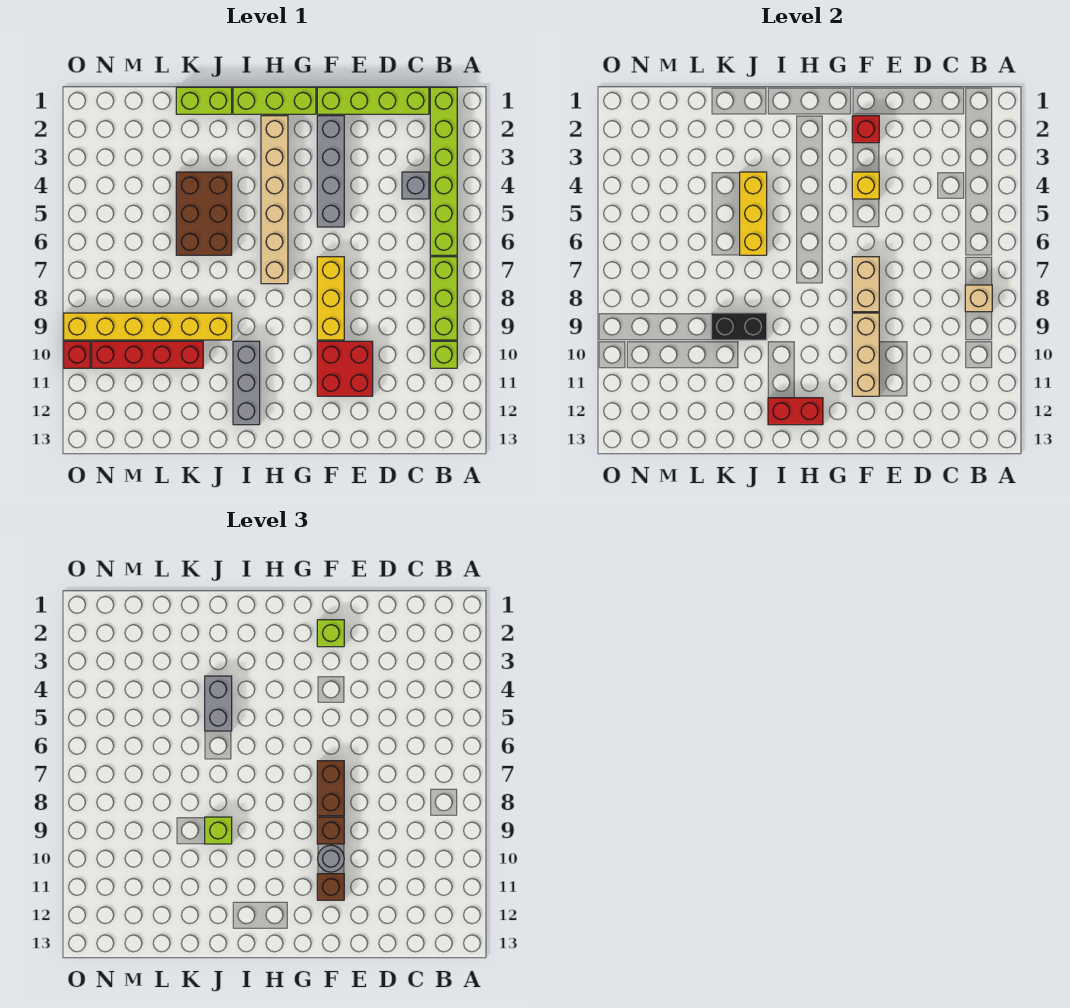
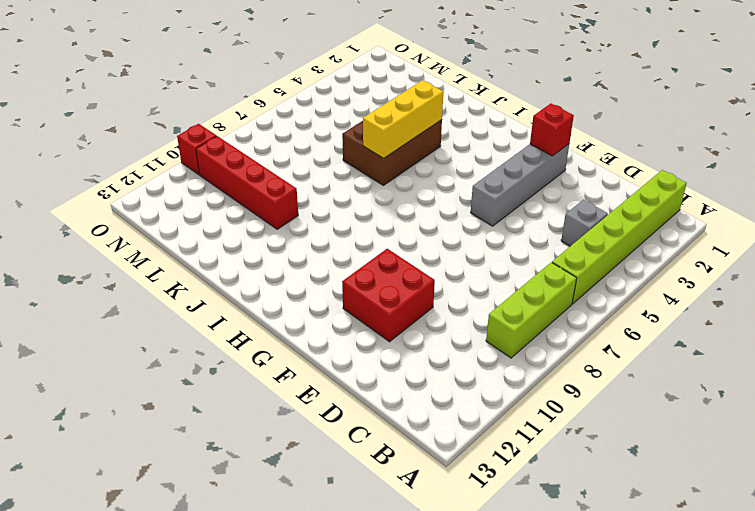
none -> lime brick B10 level 1
none -> lime brick C1:F1 level 1
none -> yellow brick F7:F9 level 1
none -> lime brick G1:I1 level 1

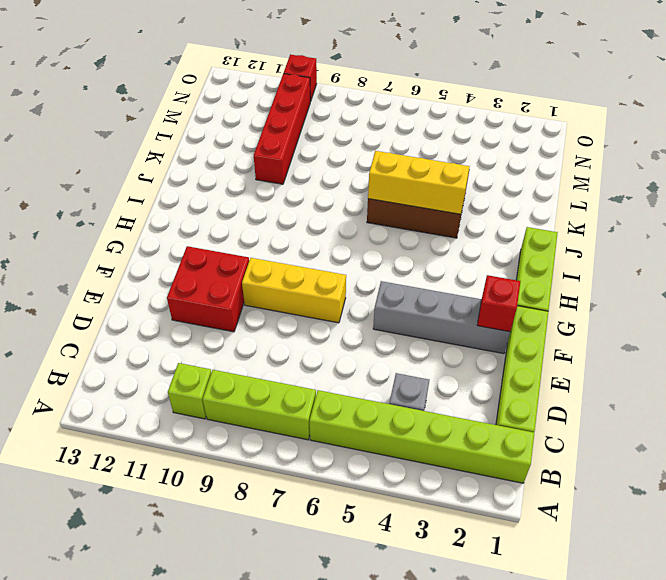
none -> tan brick H2:H7 level 1
none -> grey brick I10:I12 level 1
none -> lime brick J1:K1 level 1
none -> yellow brick J9:O9 level 1

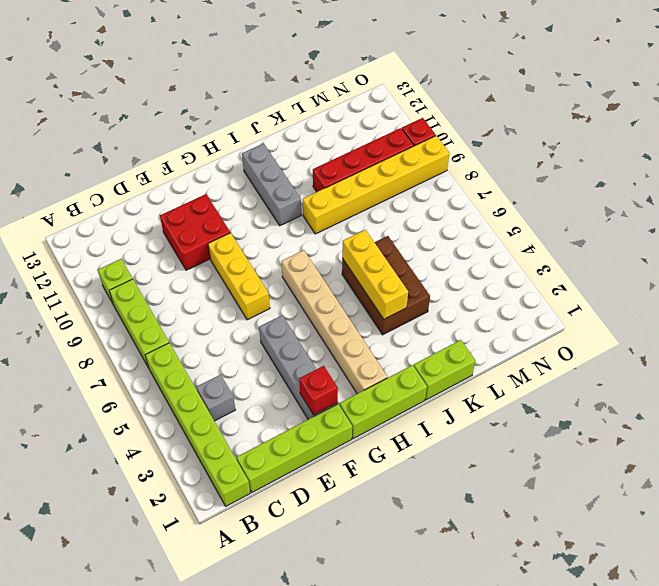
none -> tan brick B8 level 2
none -> yellow brick F4 level 2
none -> tan brick F7:F8 level 2
none -> tan brick F9:F11 level 2

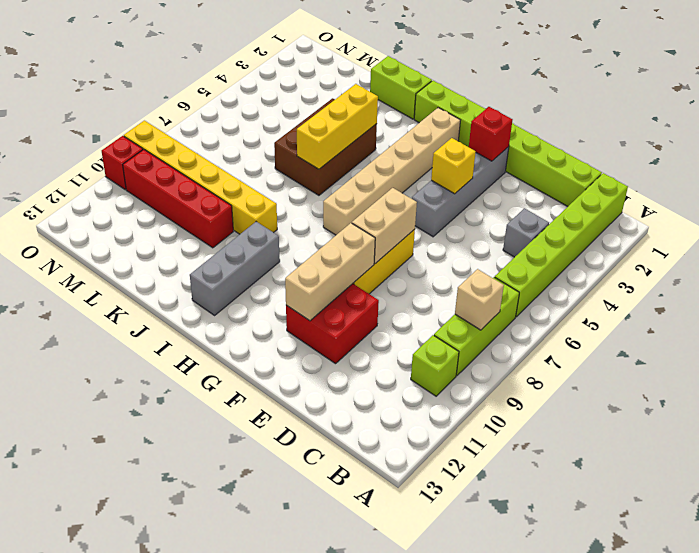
none -> red brick H12:I12 level 2
none -> black brick J9:K9 level 2
none -> lime brick F2 level 3
none -> brown brick F7:F8 level 3

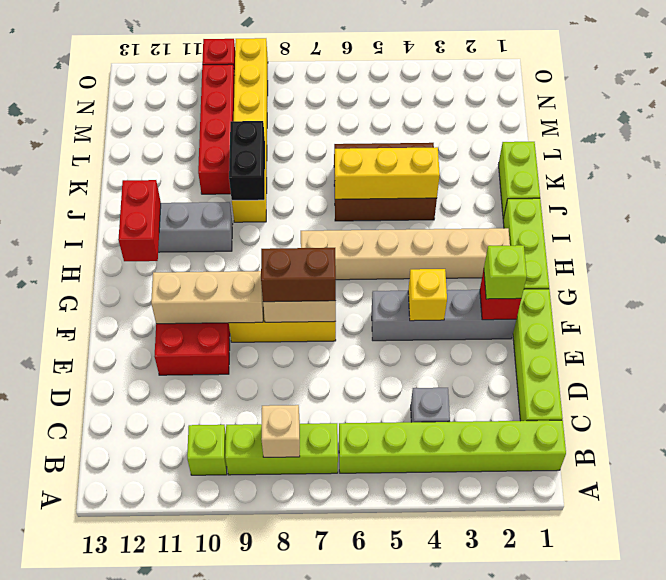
none -> brown brick F9 level 3
none -> grey round brick F10 level 3
none -> brown brick F11 level 3
none -> grey brick J4:J5 level 3

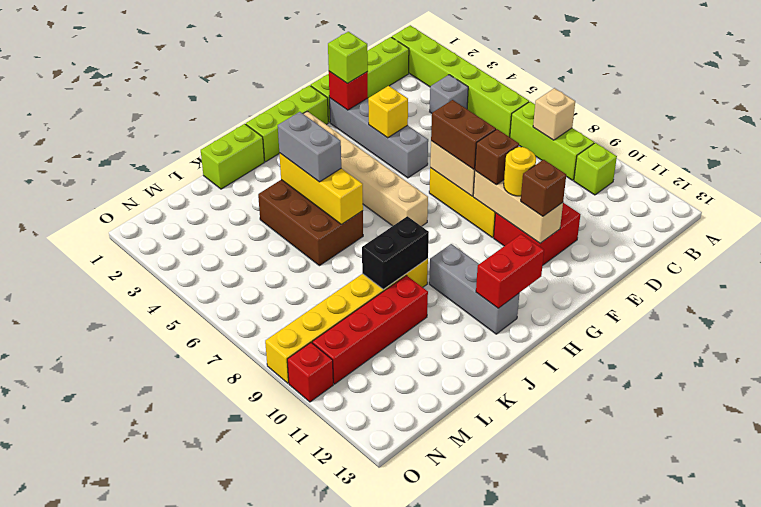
yellow round brick F10 level 3 -> grey round brick F10 level 3
none -> lime brick J9 level 3

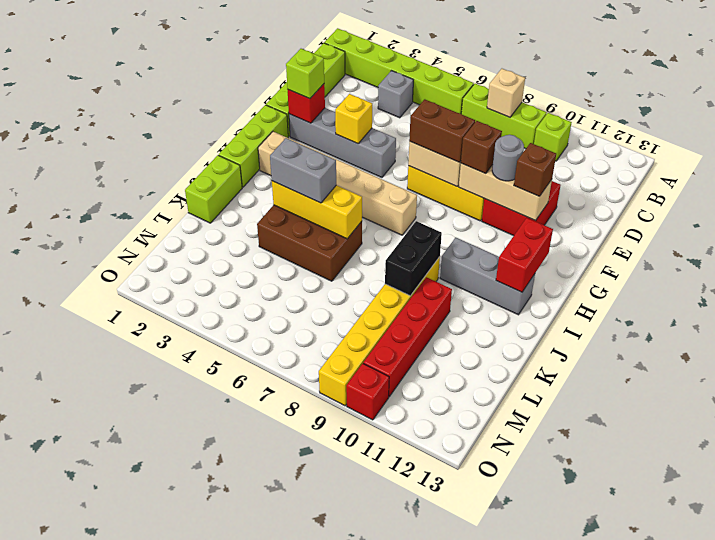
none -> lime brick J9 level 3

